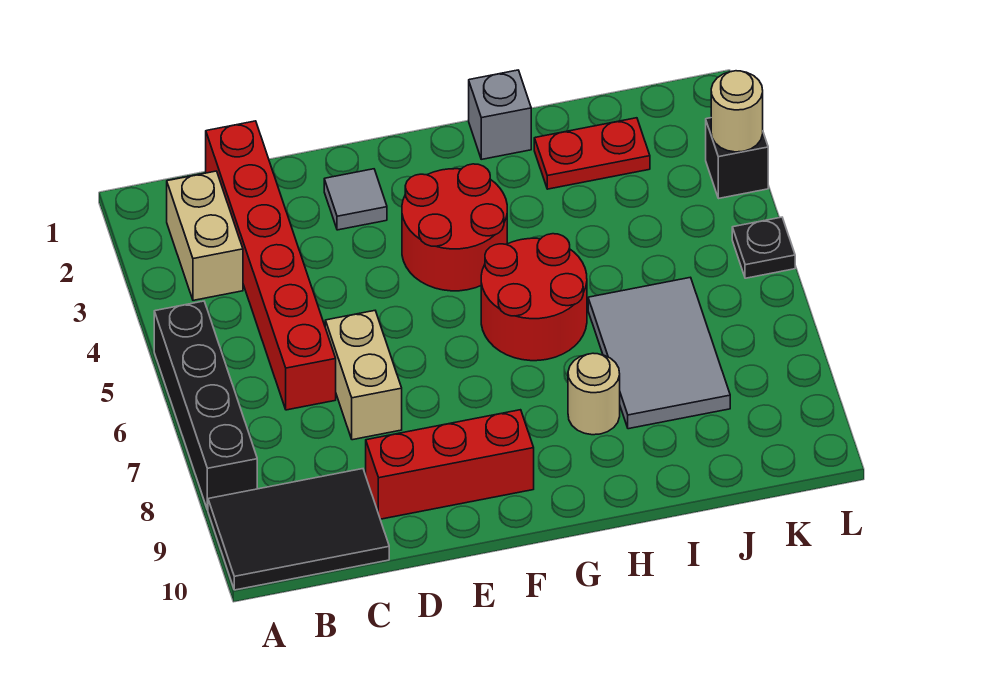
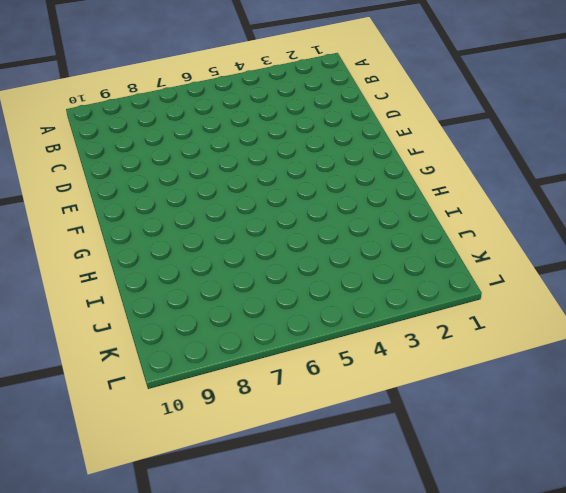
none -> black brick A5:A8 level 1
none -> black tile A9:C10 level 1
none -> tan brick B2:B3 level 1

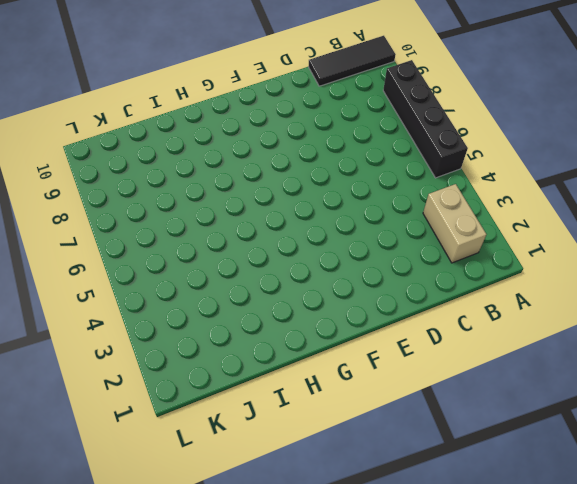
black tile A10:C10 level 1 -> black tile A9:C10 level 1
none -> red brick C1:C6 level 1
none -> tan brick D6:D7 level 1
none -> red brick D9:F9 level 1

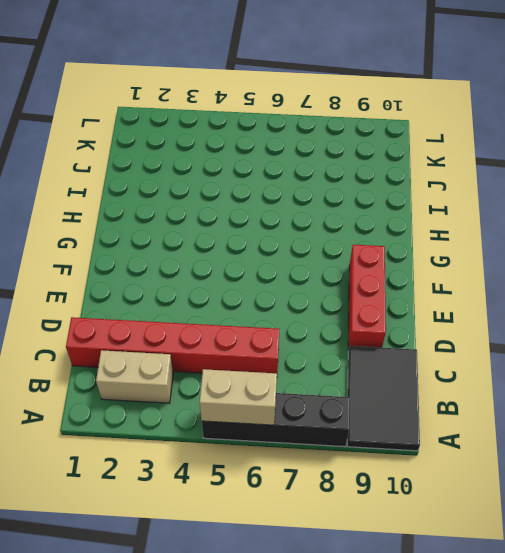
tan brick A5:A6 level 2 -> tan brick D6:D7 level 1
none -> grey tile E2 level 1
none -> red round brick F3:G4 level 1
none -> red round brick G5:H6 level 1

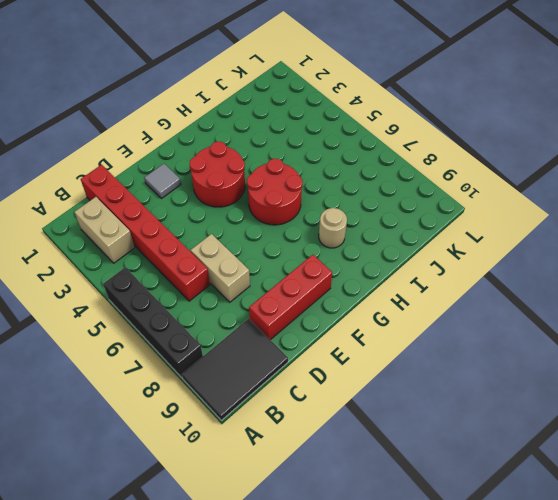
none -> grey brick H1 level 1
none -> red plate I2:J2 level 1
none -> grey tile I6:J8 level 1

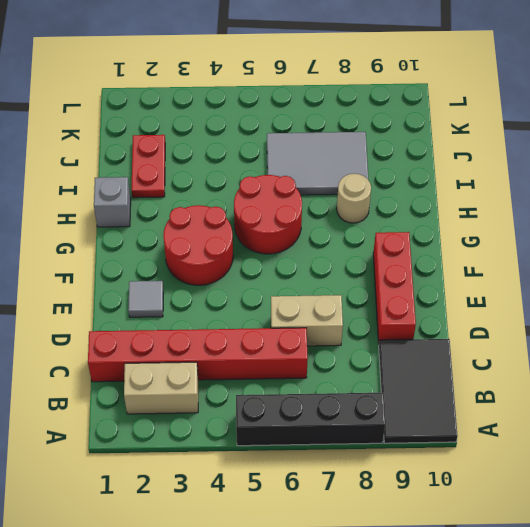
none -> black brick L3 level 1
none -> black plate L5 level 1
none -> tan round brick L3 level 2

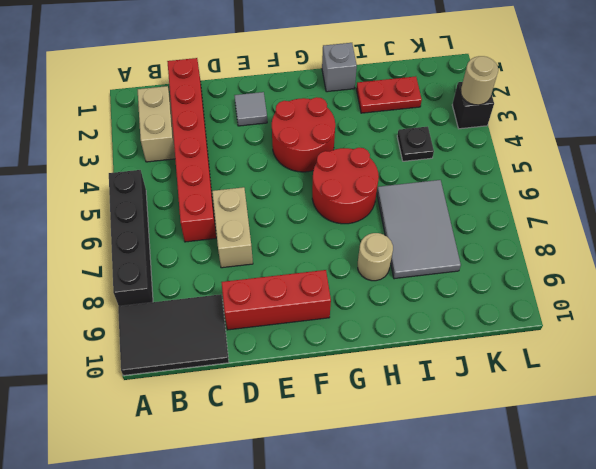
black plate J4 level 1 -> black plate L5 level 1

